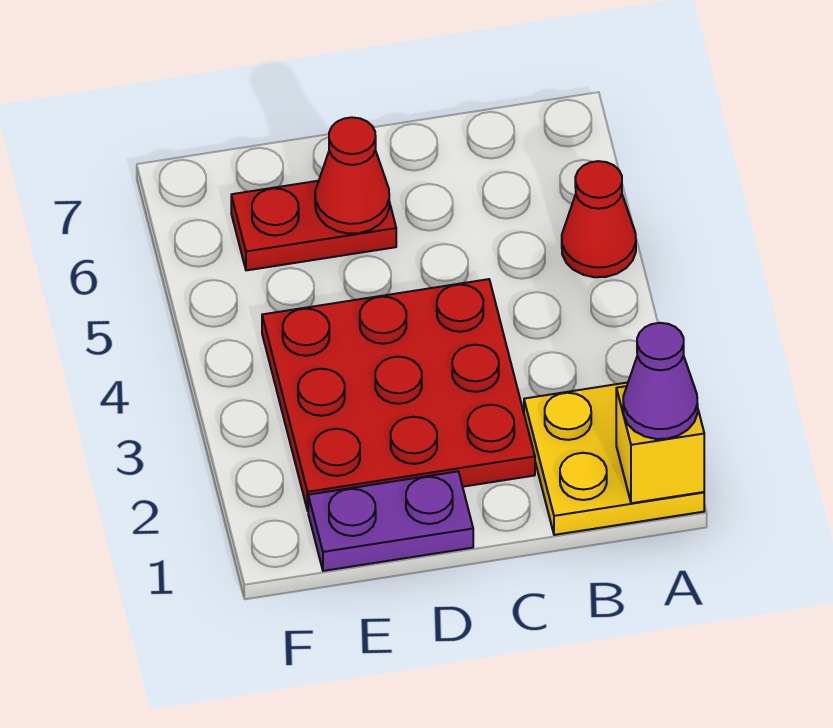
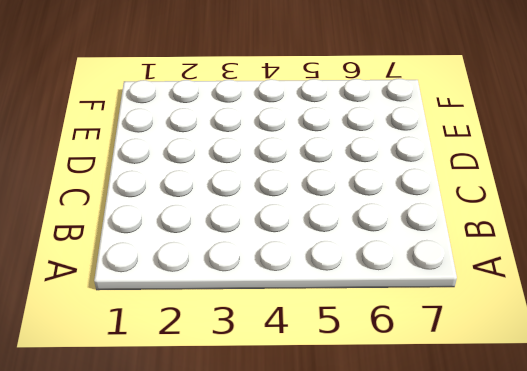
none -> yellow plate A1:B2 level 1
none -> red cone A5 level 1

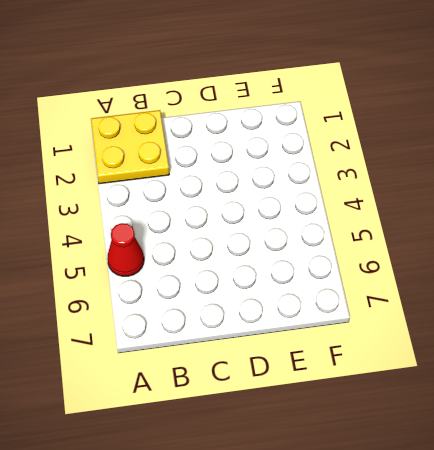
none -> red plate C2:E4 level 1
none -> purple plate D1:E1 level 1

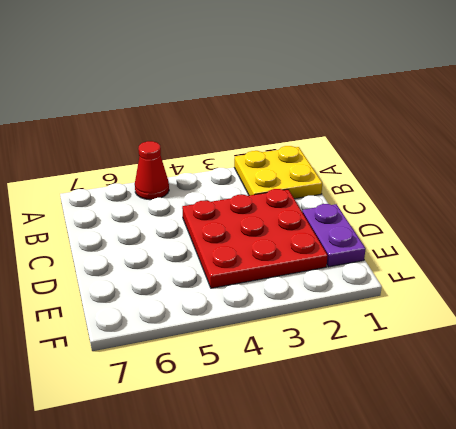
none -> red plate D6:E6 level 1
none -> yellow brick A1 level 2

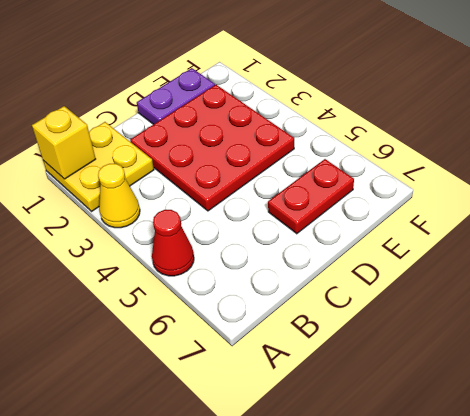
yellow cone A3 level 1 -> none
none -> red cone D6 level 2
none -> purple cone A1 level 3

